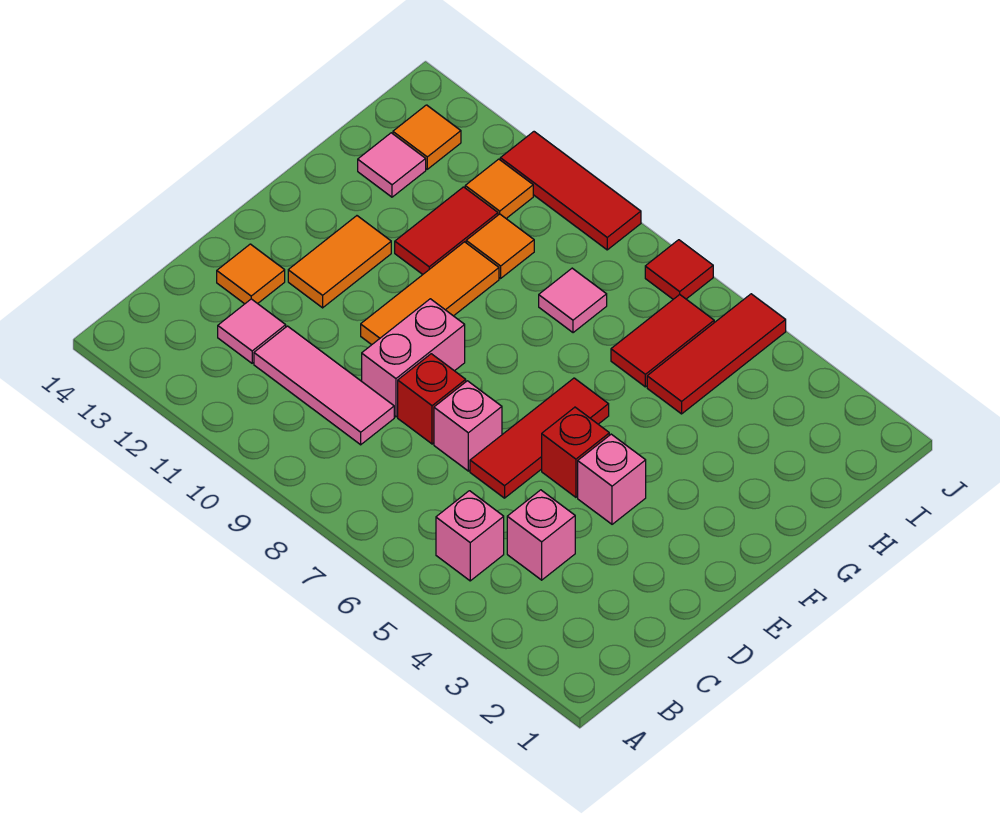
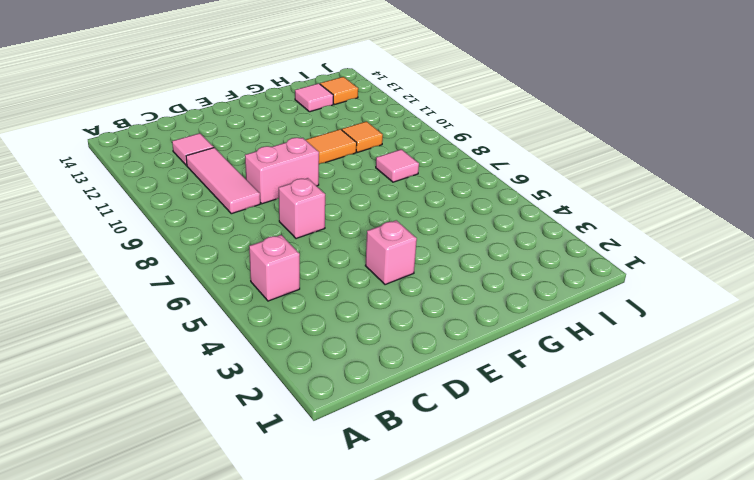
none -> pink brick C4 level 1
none -> red tile D6:F6 level 1
none -> red brick D8 level 1

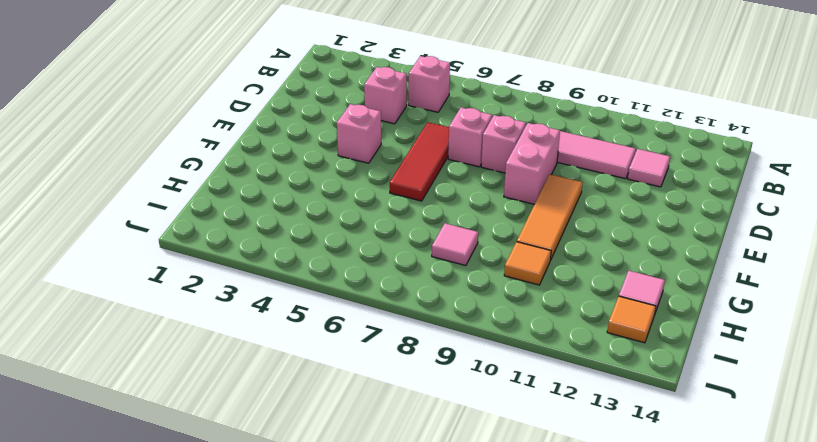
pink brick D8 level 1 -> red brick D8 level 1
none -> orange tile D13 level 1
none -> red brick E5 level 1
none -> orange tile E12:F12 level 1

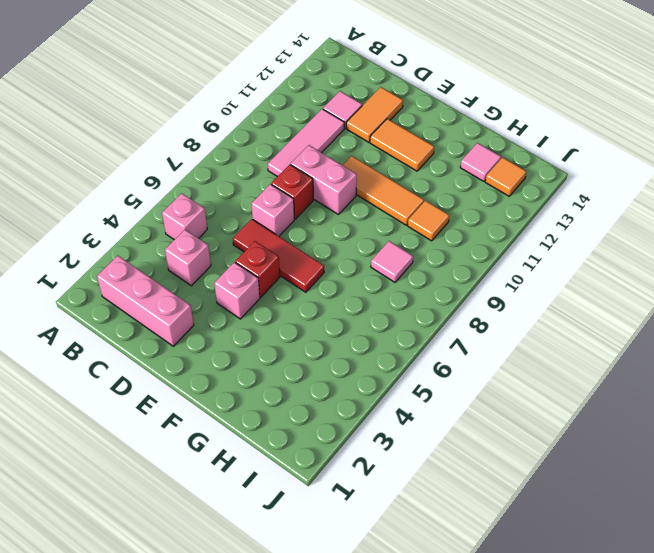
pink brick B2:D2 level 1 -> none
orange tile D12:D13 level 1 -> orange tile D13 level 1
none -> red tile G11:H11 level 1
none -> red tile H5:J5 level 1
none -> red tile H6:I6 level 1

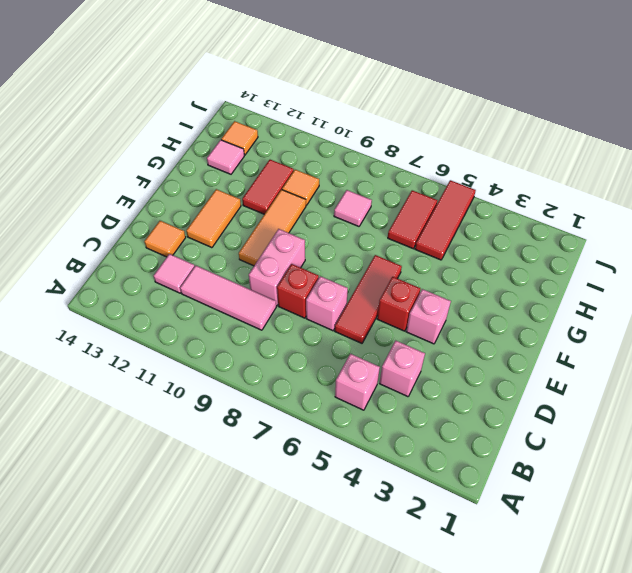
none -> orange tile I11 level 1
none -> red tile J7 level 1
none -> red tile J9:J11 level 1

